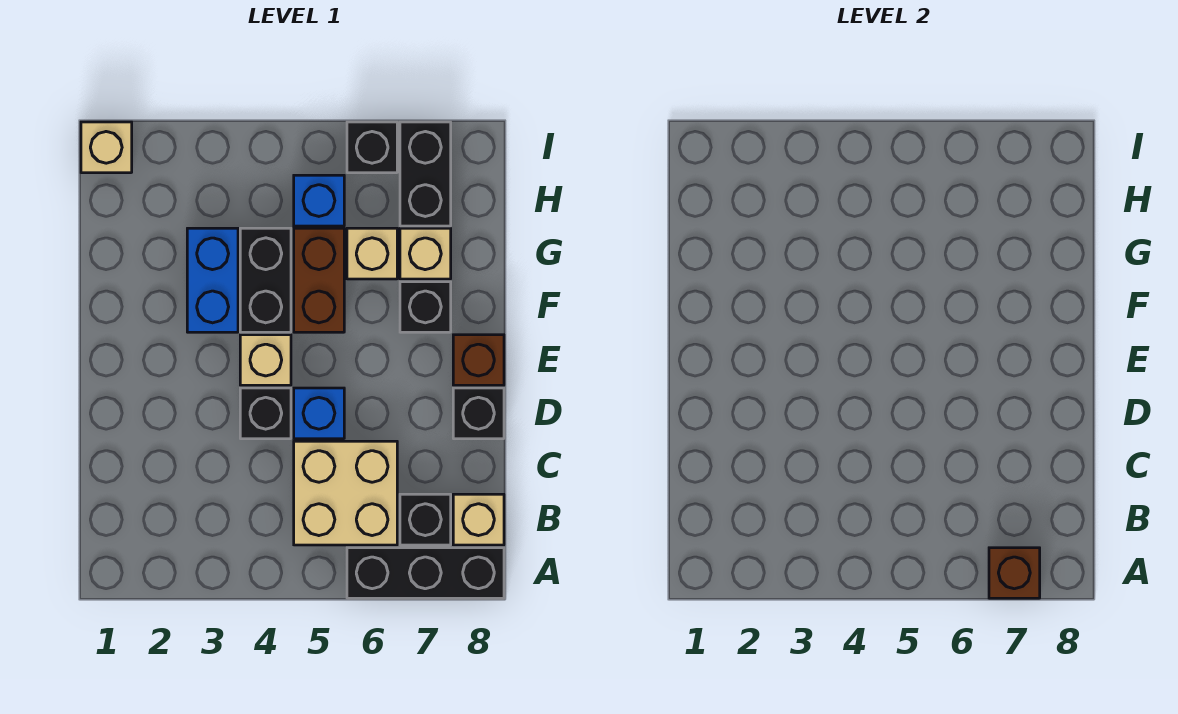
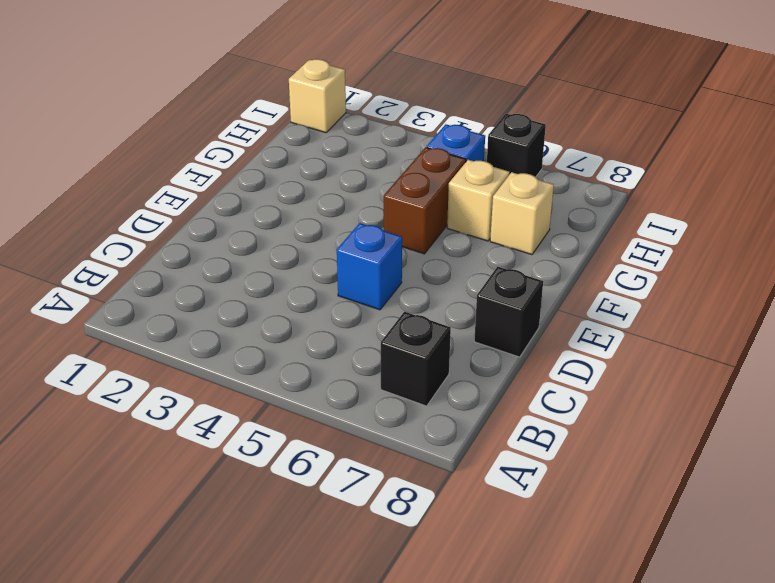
none -> black brick A6:A8 level 1
none -> tan brick B5:C6 level 1
none -> tan brick B8 level 1

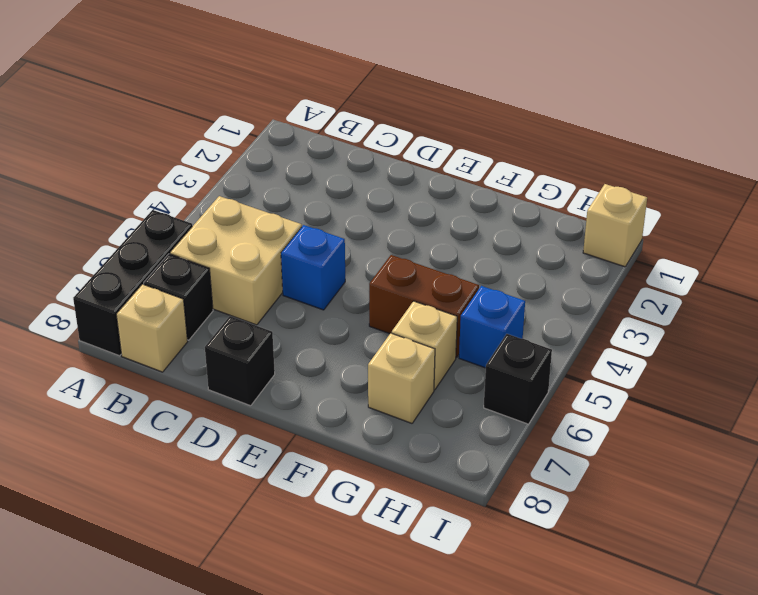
none -> black brick D4 level 1
none -> tan brick E4 level 1
none -> brown brick E8 level 1

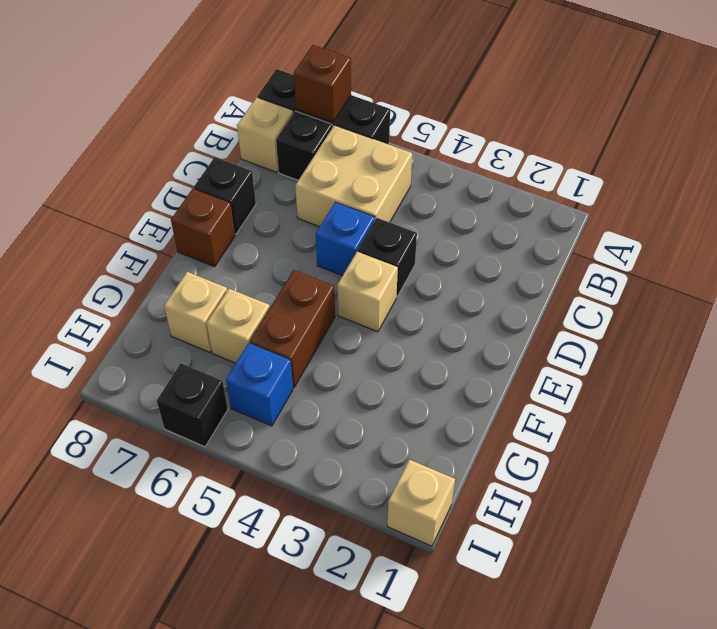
none -> blue brick F3:G3 level 1
none -> black brick F4:G4 level 1
none -> black brick F7 level 1

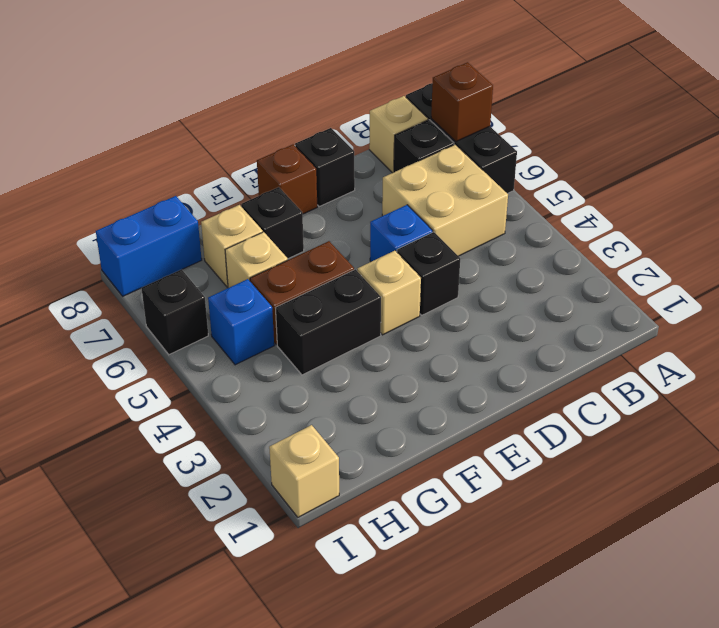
blue brick H8:I8 level 1 -> blue brick F3:G3 level 1
none -> black brick H7:I7 level 1

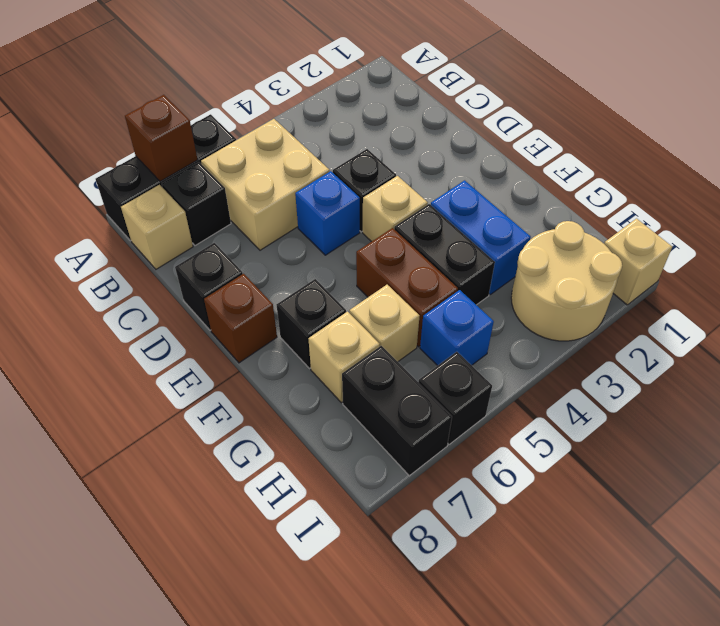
tan round brick H2:I3 level 1 -> none

